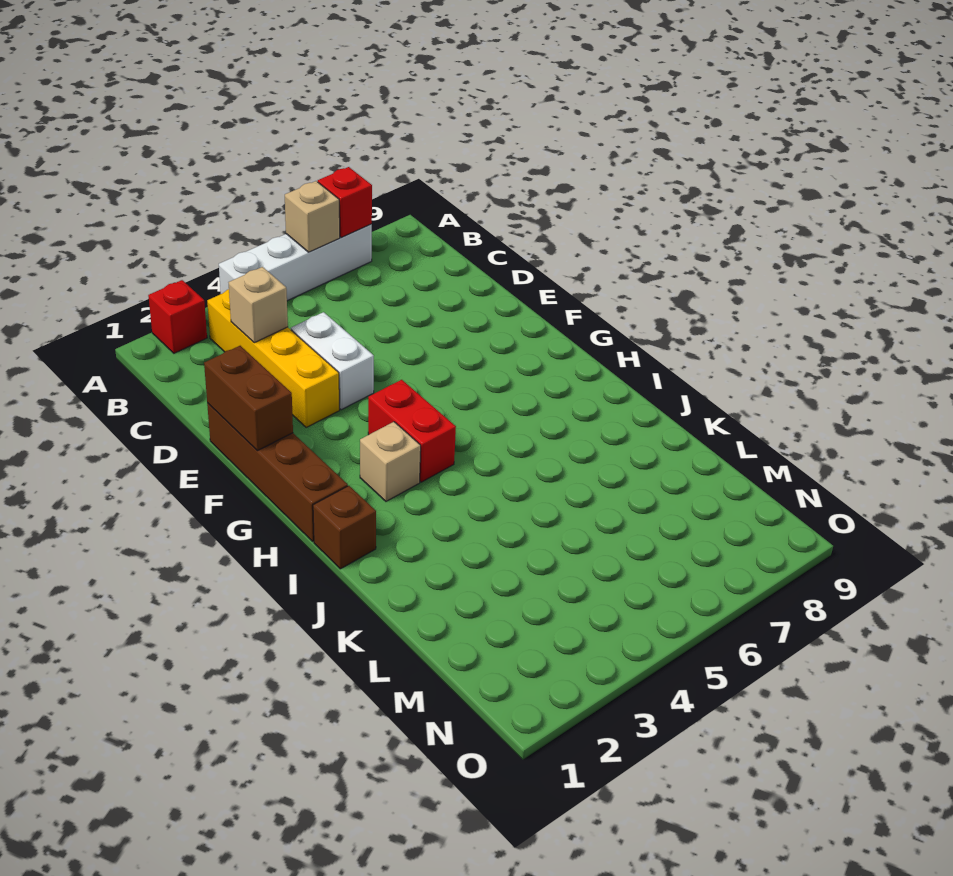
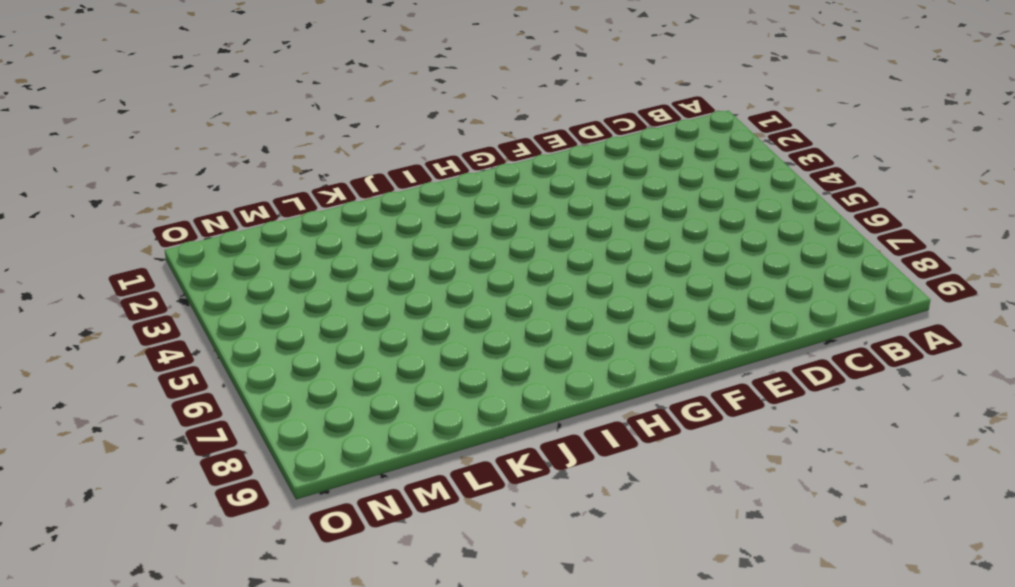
none -> red brick A2 level 1
none -> white brick A4:A7 level 1
none -> yellow brick B3:E3 level 1

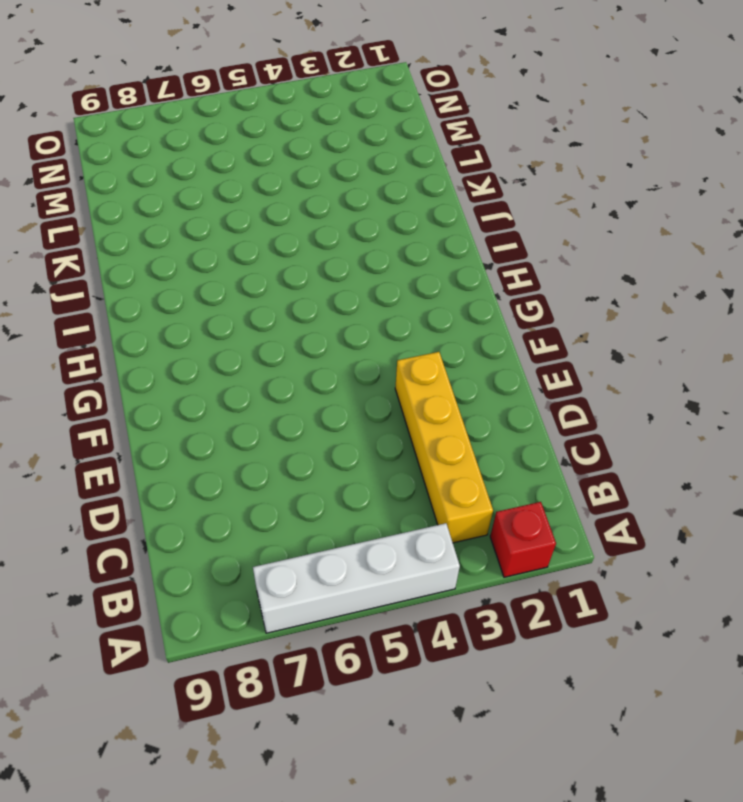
none -> white brick D4:E4 level 1
none -> brown brick E1:H1 level 1
none -> red brick G4:H4 level 1

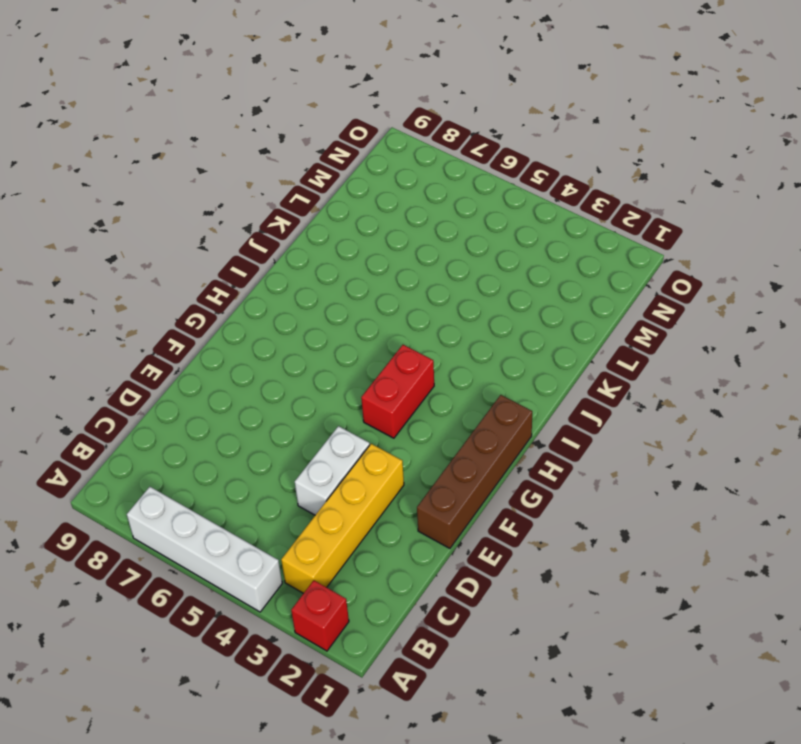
none -> tan brick H3 level 1
none -> brown brick I1 level 1
none -> tan brick A6 level 2

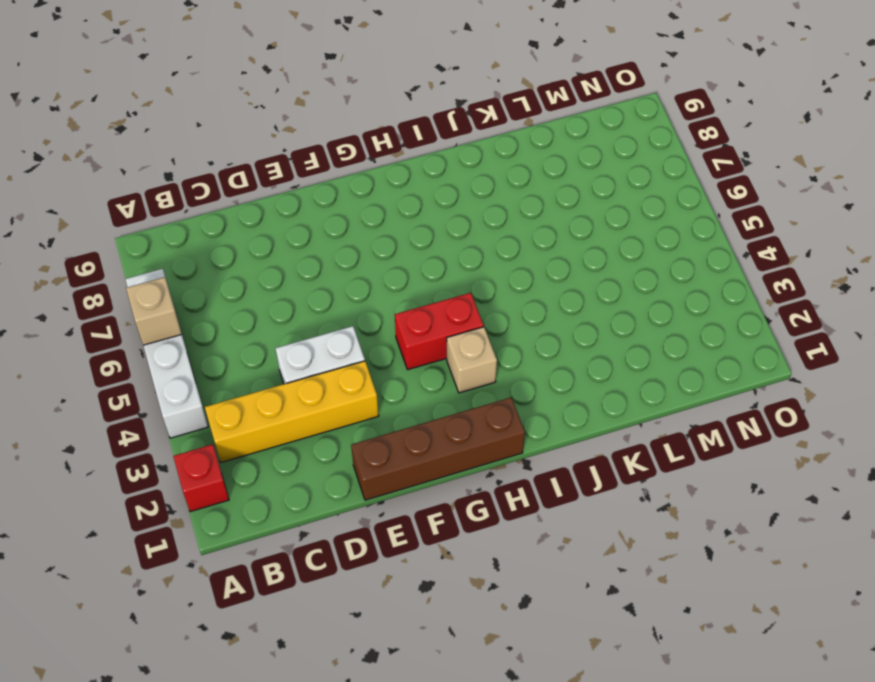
none -> brown brick I1 level 1
none -> red brick A7 level 2
none -> tan brick C3 level 2

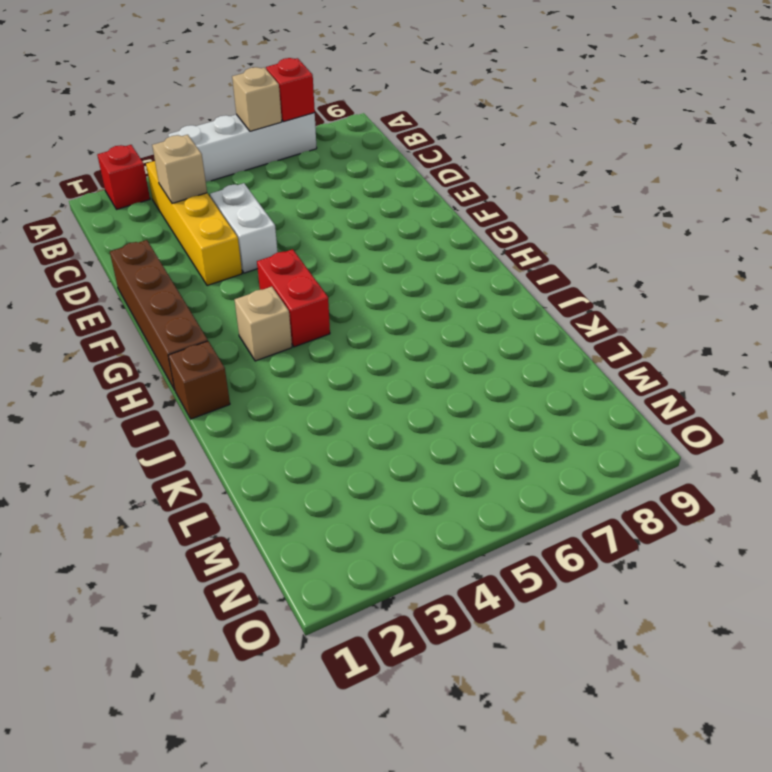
none -> brown brick E1:F1 level 2

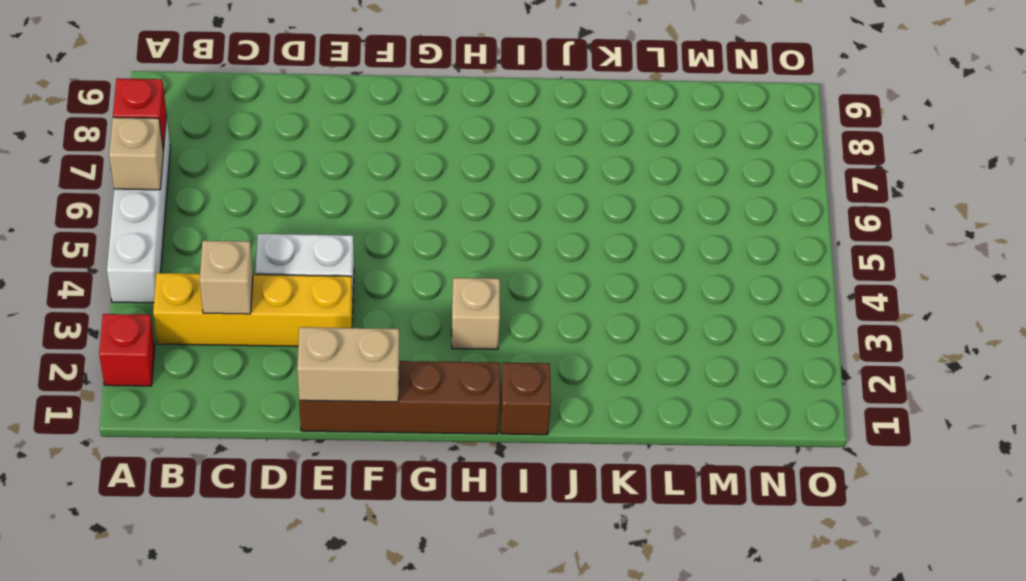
tan brick E1:F1 level 2 -> brown brick E1:F1 level 2
none -> red brick G4:H4 level 1

